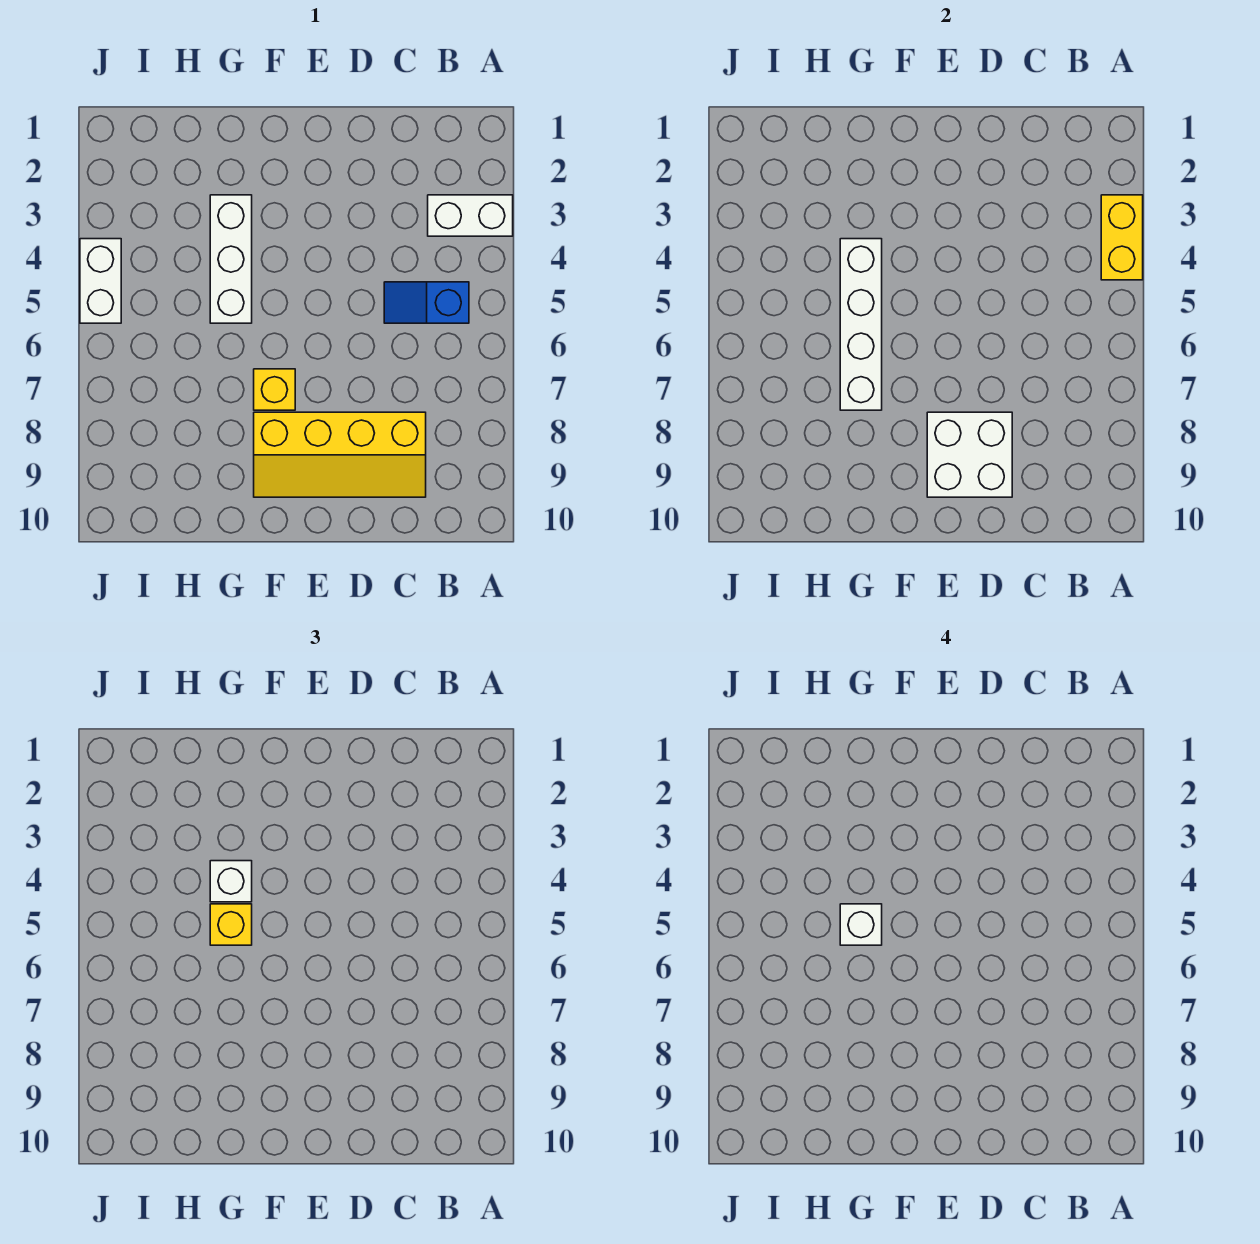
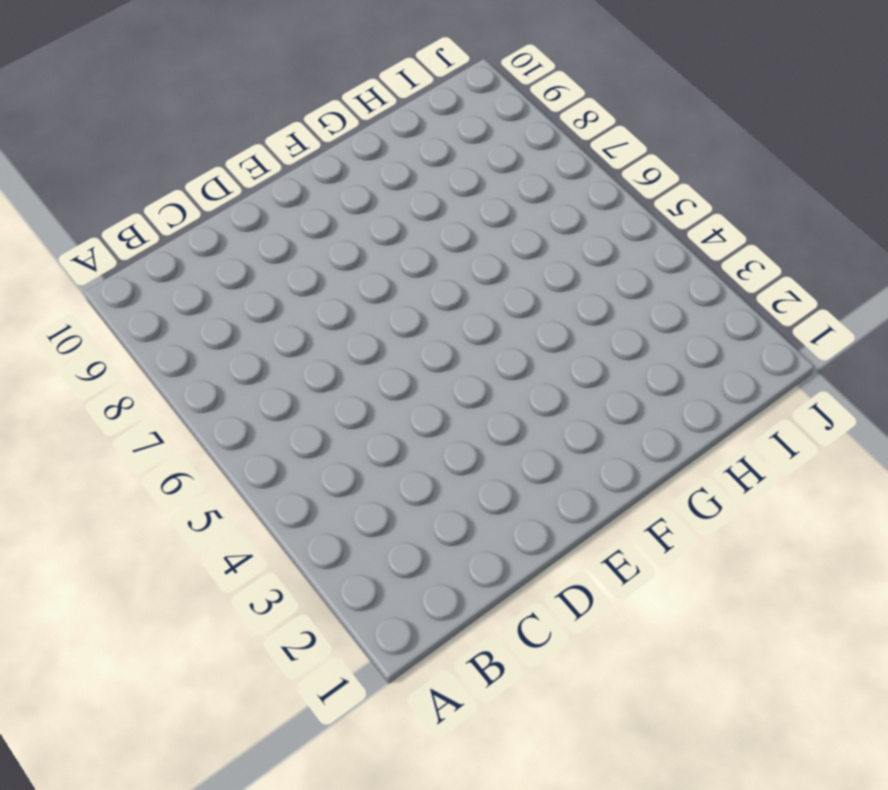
none -> white brick A3:B3 level 1
none -> blue slope B5:C5 level 1 top B
none -> yellow slope C8:F9 level 1 top 8

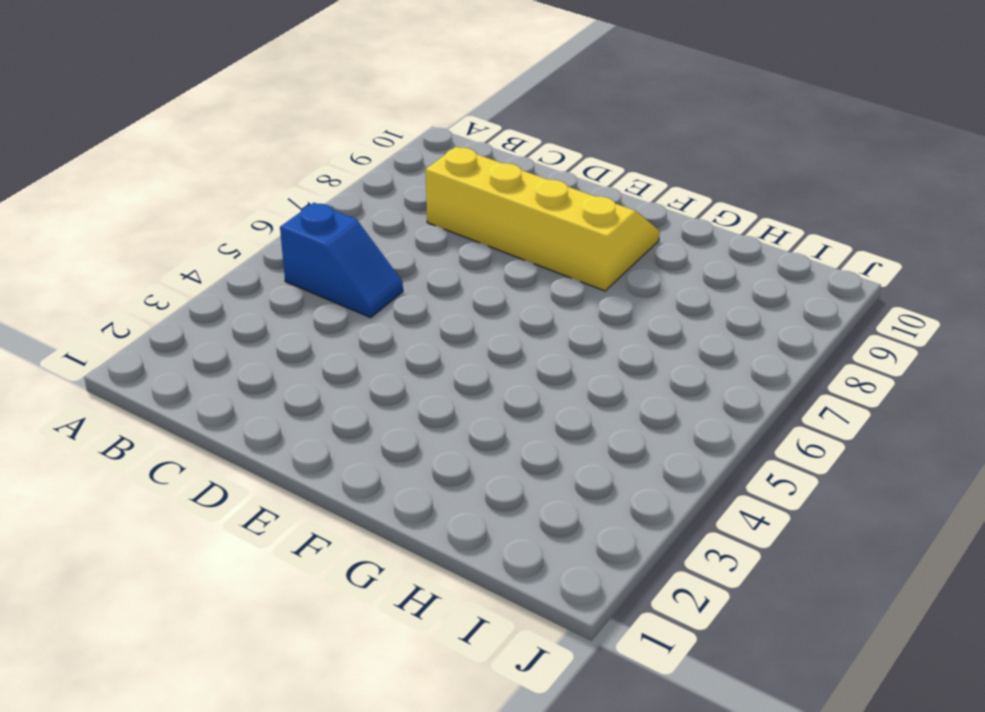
none -> white brick A3:B3 level 1
none -> yellow brick F7 level 1
none -> white brick G3:G5 level 1

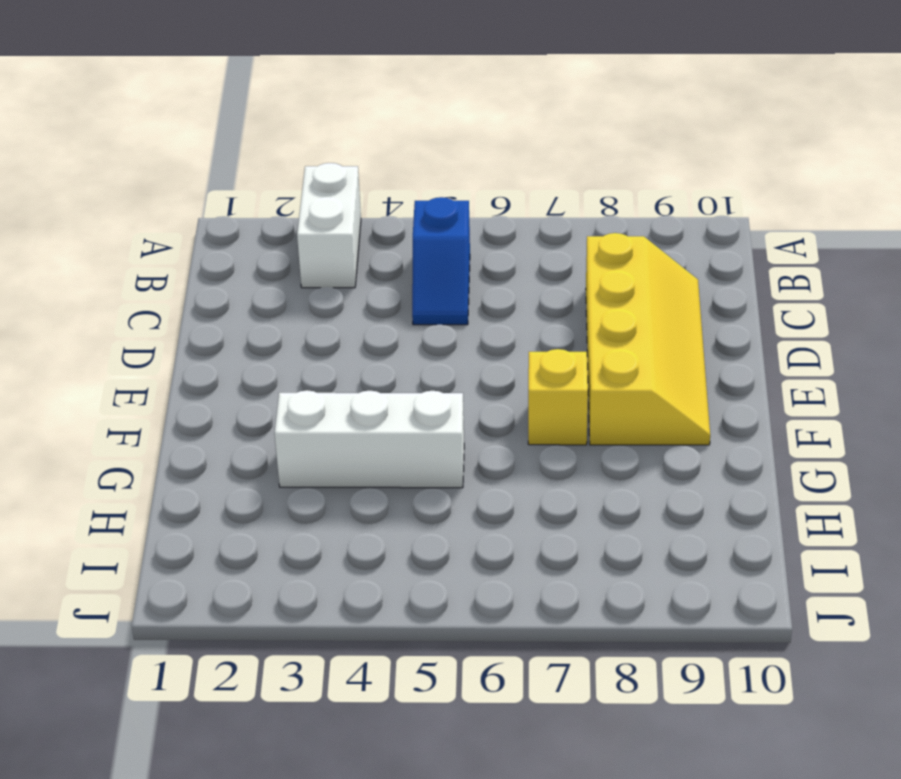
none -> white brick J4:J5 level 1
none -> yellow brick A3:A4 level 2
none -> white brick D8:E9 level 2

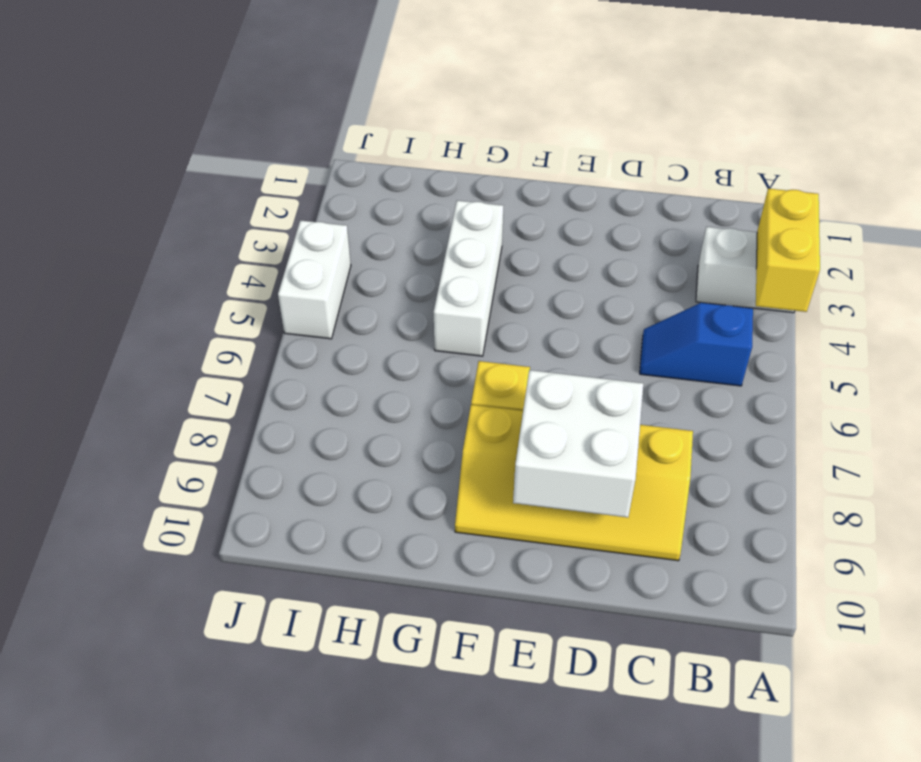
none -> white brick G4:G7 level 2
none -> white brick G4 level 3
none -> yellow brick G5 level 3

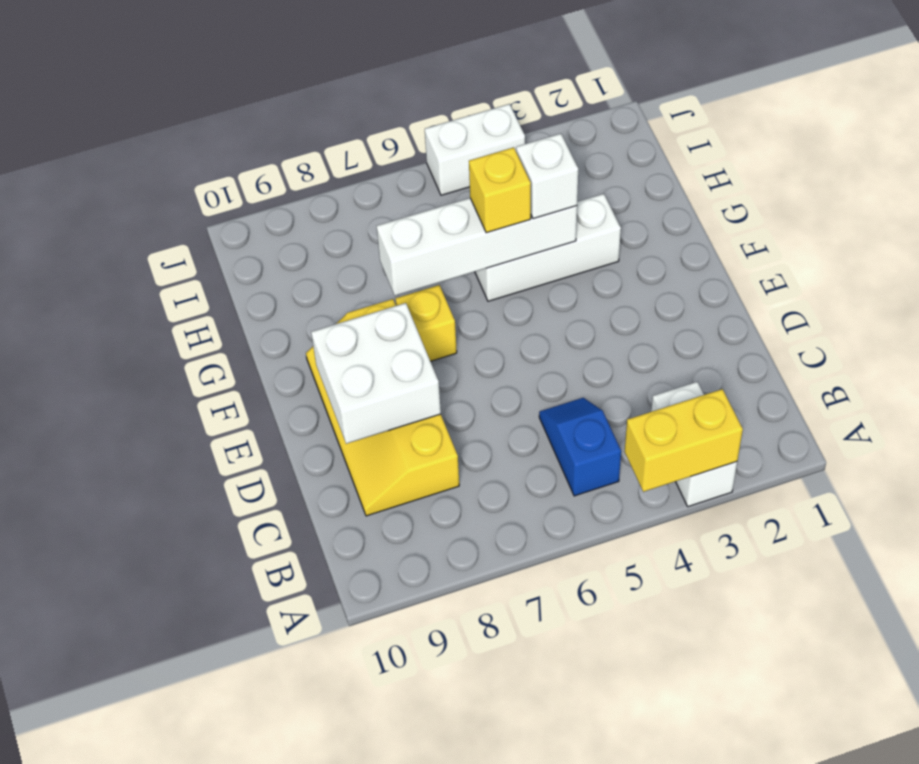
none -> white brick G5 level 4

